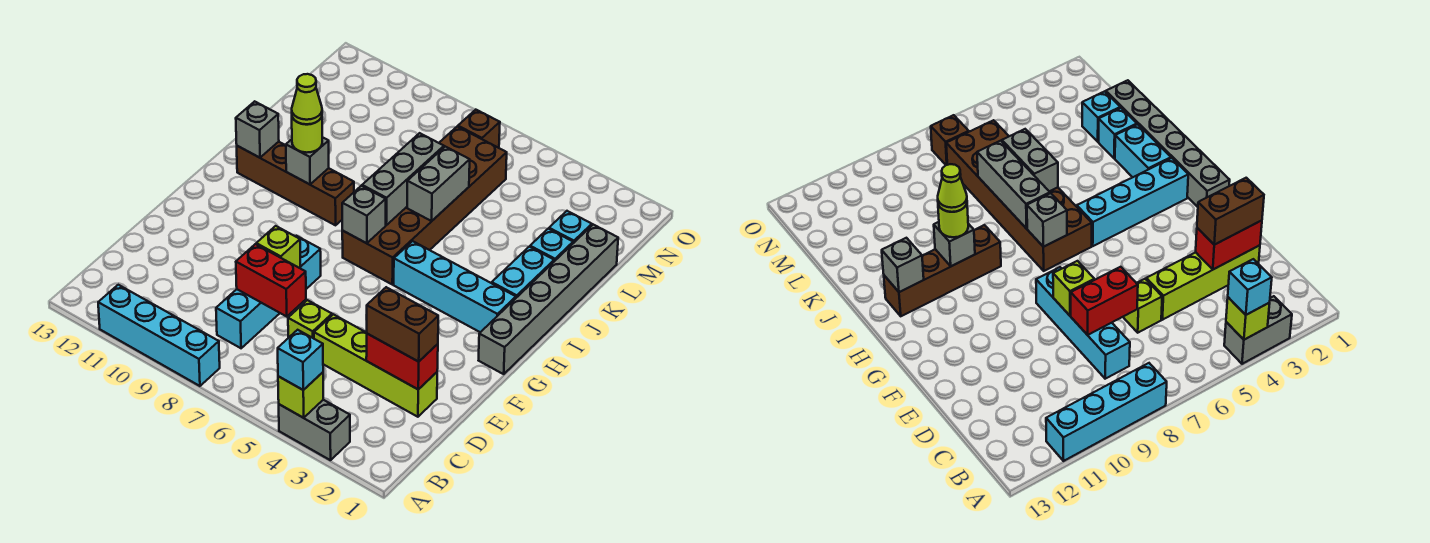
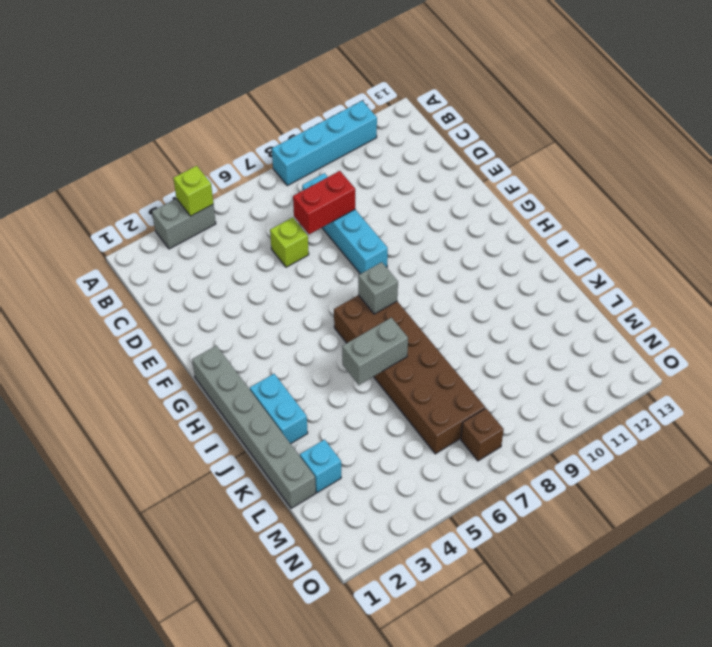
grey brick J5:J6 level 2 -> grey brick J6:K6 level 2
none -> lime brick D2:D5 level 1
none -> cyan brick H2:H5 level 1
none -> brown brick I9:I12 level 1

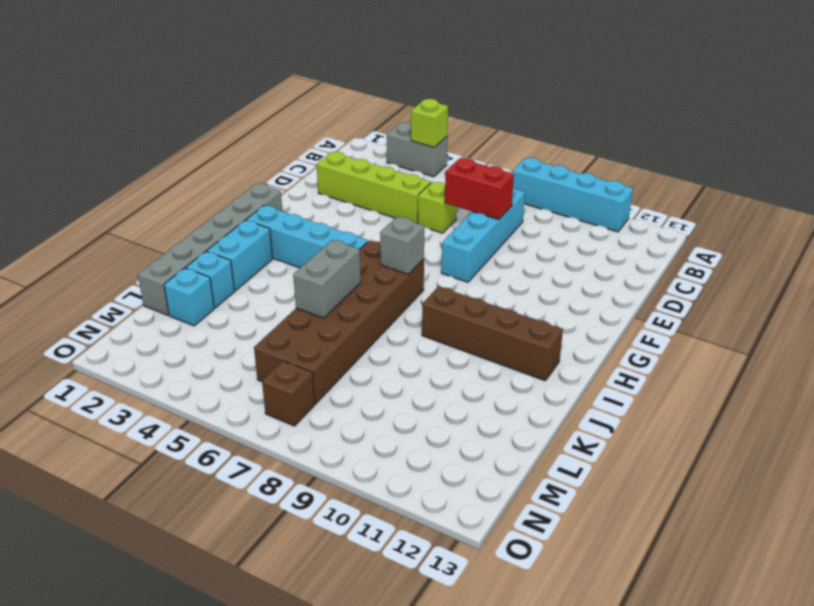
none -> red brick D2:D3 level 2
none -> lime brick E8 level 2
none -> grey brick I7:K7 level 2

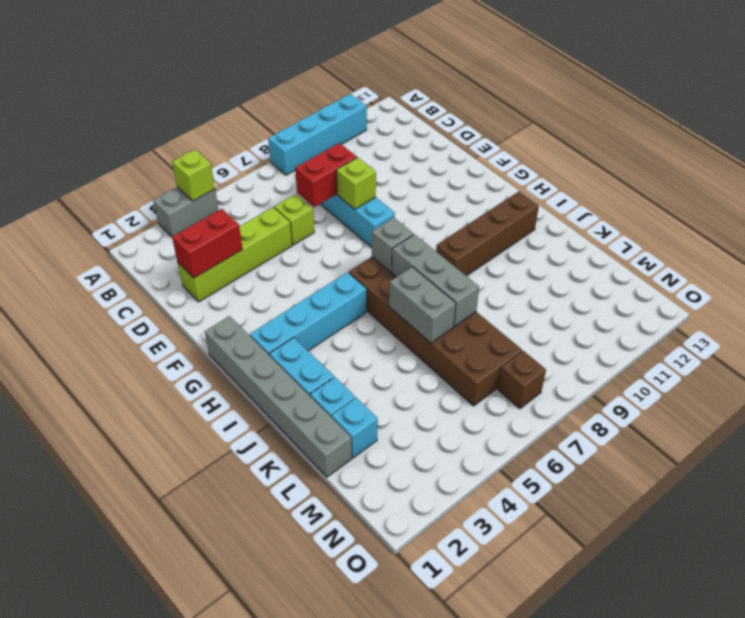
none -> grey brick I10 level 2
none -> grey brick I12 level 2
none -> cyan brick A4 level 3

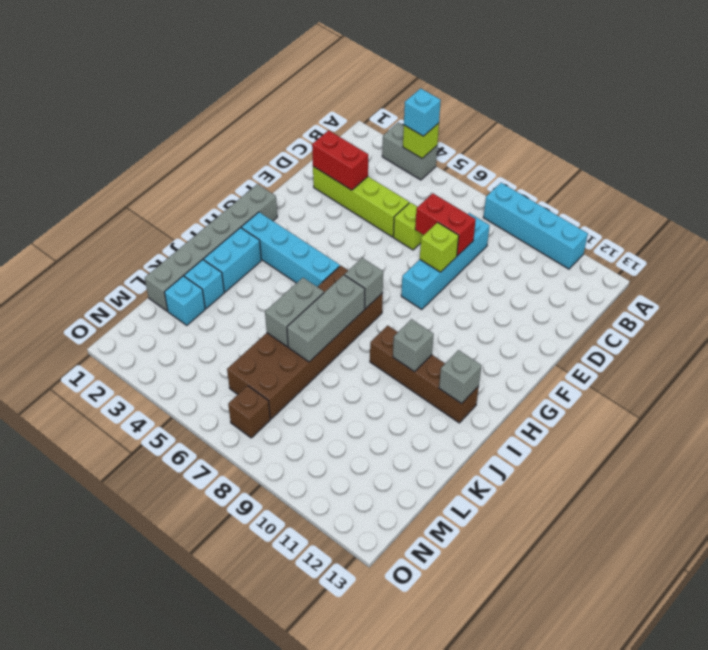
none -> brown brick D2:D3 level 3
none -> lime round brick I10 level 3
none -> lime cone I10 level 4

